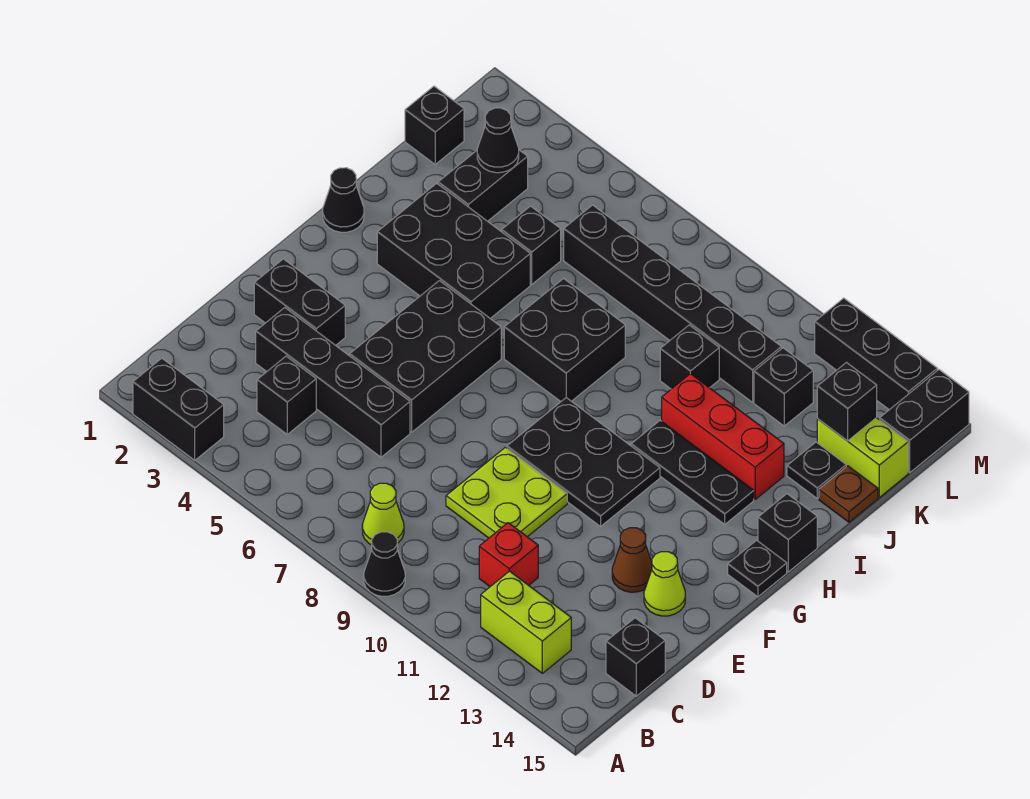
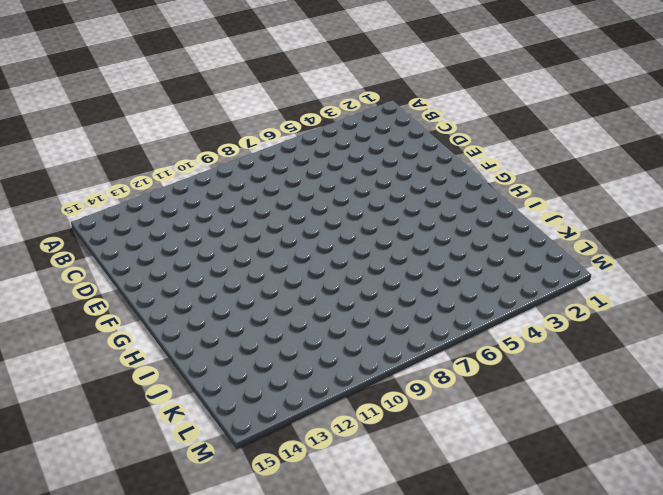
none -> black brick A2:A3 level 1
none -> black cone A9 level 1
none -> lime cone B8 level 1
none -> lime brick B12:B13 level 1

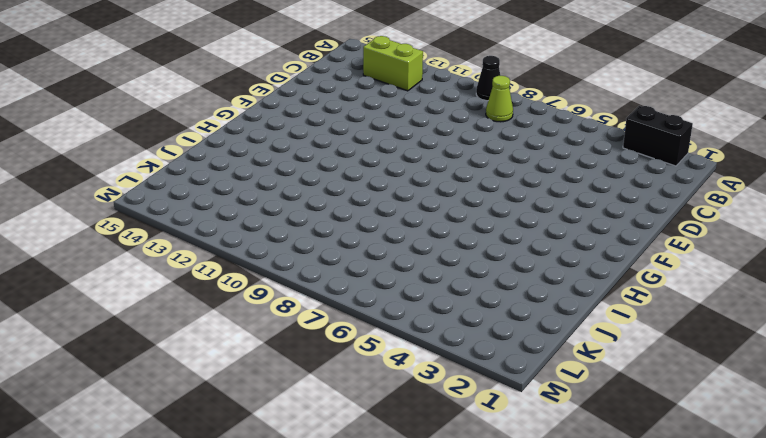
none -> black brick C4 level 1
none -> red brick C11 level 1
none -> black brick C15 level 1
none -> black brick D3:D6 level 1

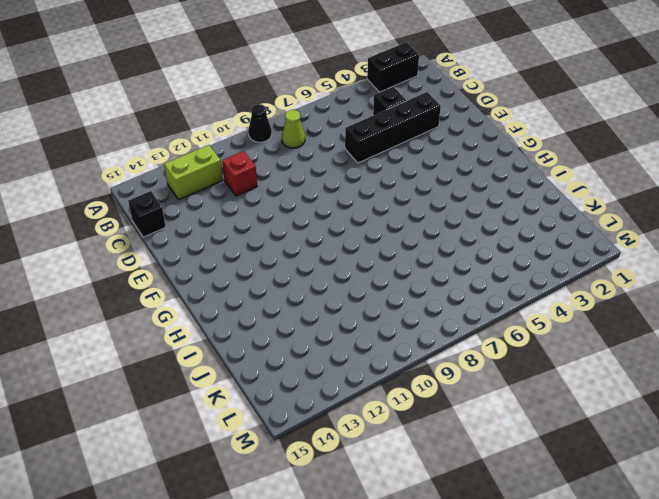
none -> lime plate D9:E10 level 1
none -> black brick E2:E3 level 1
none -> black brick E5:G6 level 1
none -> brown cone E13 level 1

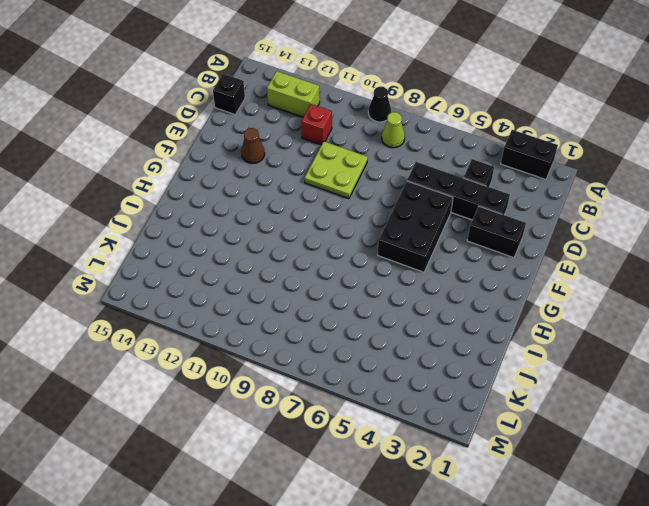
none -> lime cone E14 level 1
none -> black plate F9:G11 level 1
none -> black plate G15 level 1
none -> black cone H1 level 1

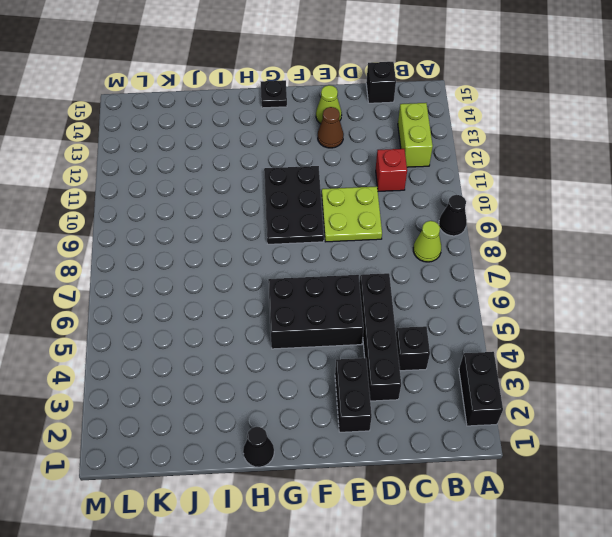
none -> black brick H3:I5 level 1
none -> black brick H7:I8 level 1
none -> black plate H11:H13 level 1
none -> black brick H15 level 1

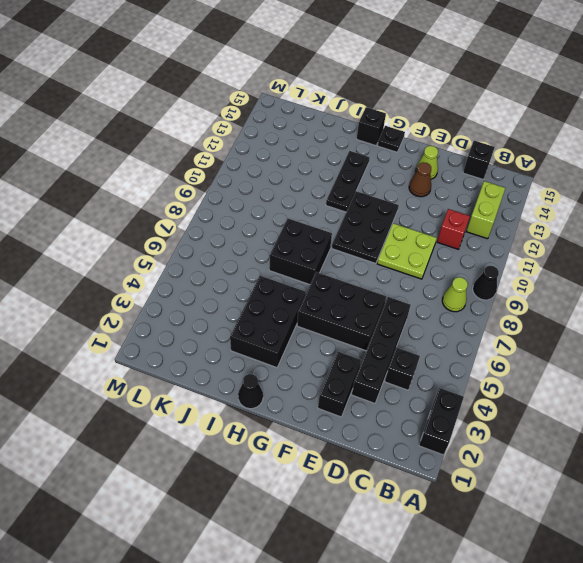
none -> red brick I11:I13 level 1
none -> black brick J3:K3 level 1
none -> black brick J5 level 1
none -> black brick J10 level 1

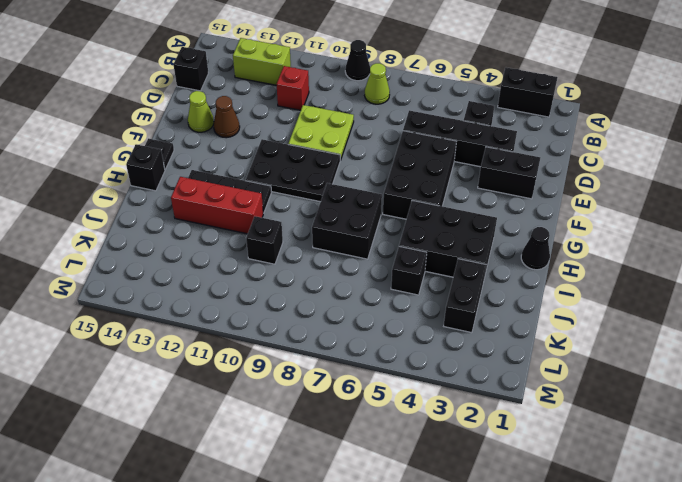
none -> black plate J14 level 1
none -> brown plate J15 level 1
none -> black brick K1 level 1
none -> black brick K6:K11 level 1

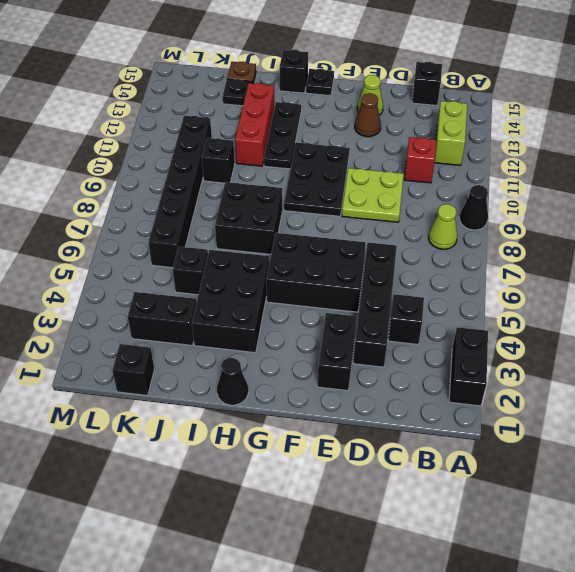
none -> black brick K12 level 1
none -> lime brick K14:K15 level 1
none -> black brick L15:M15 level 1
none -> black brick M12:M14 level 1

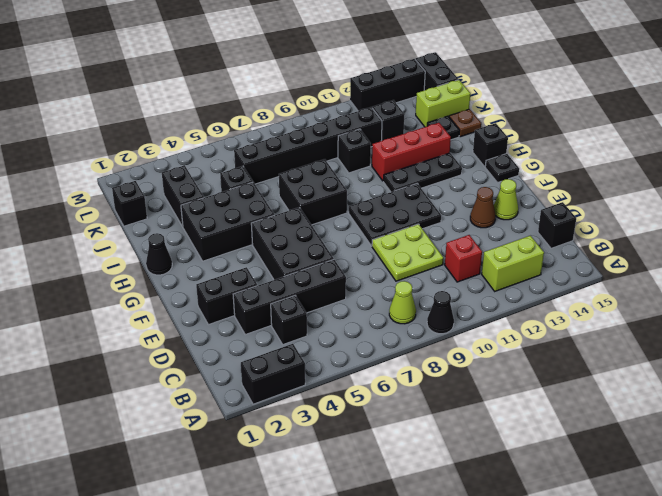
none -> black cone K3 level 2
none -> black brick K14 level 2

